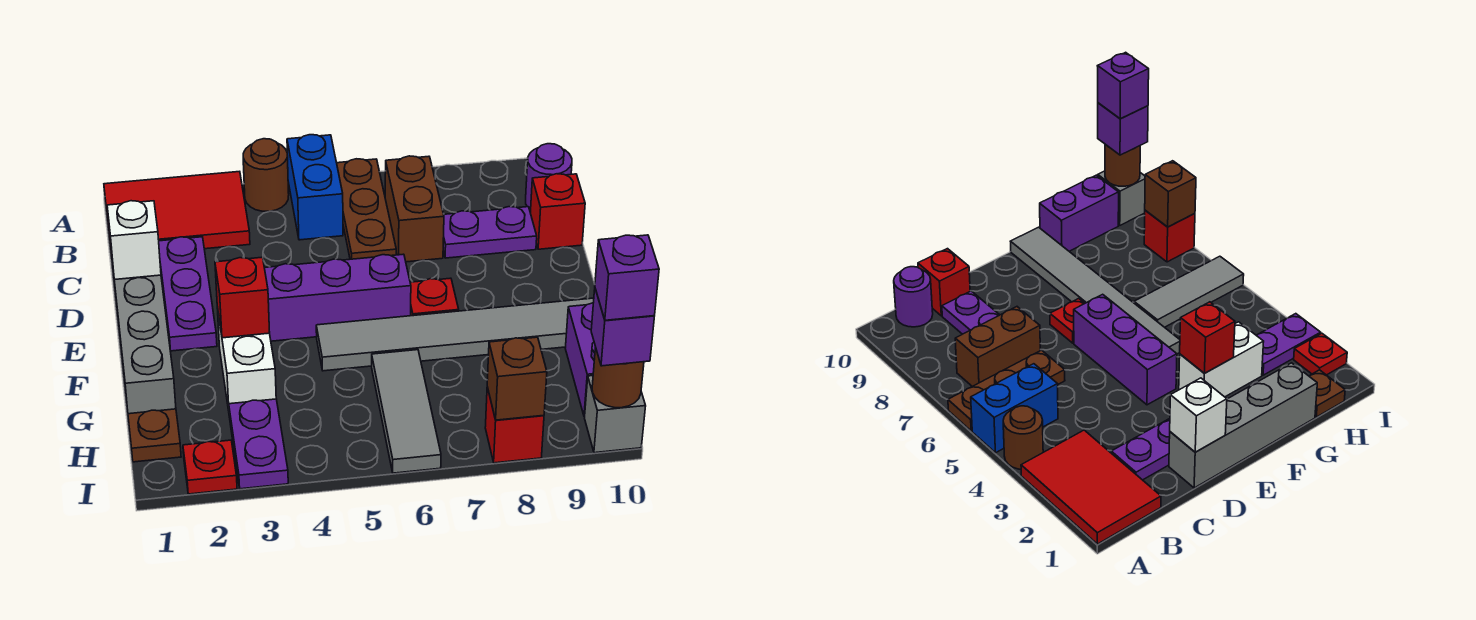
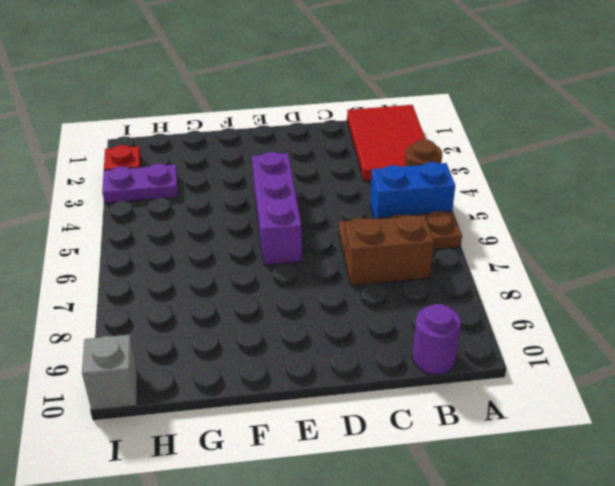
none -> purple plate C2:E2 level 1
none -> purple plate C8:C9 level 1
none -> red brick C10 level 1

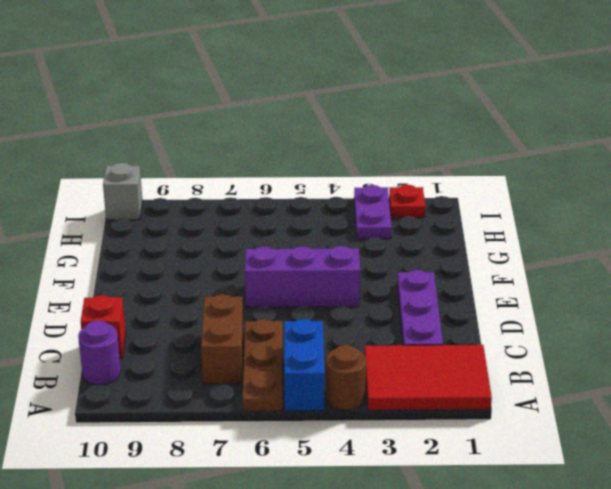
none -> purple plate C8:C9 level 1
none -> grey brick D1:G1 level 1
none -> red plate E7 level 1

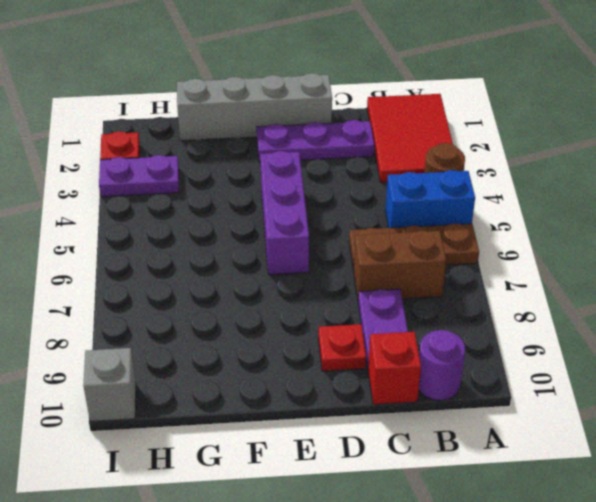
red plate D9 level 1 -> red plate E7 level 1
none -> white brick F3:G3 level 1
none -> grey tile F5:F10 level 1
none -> grey tile G6:I6 level 1

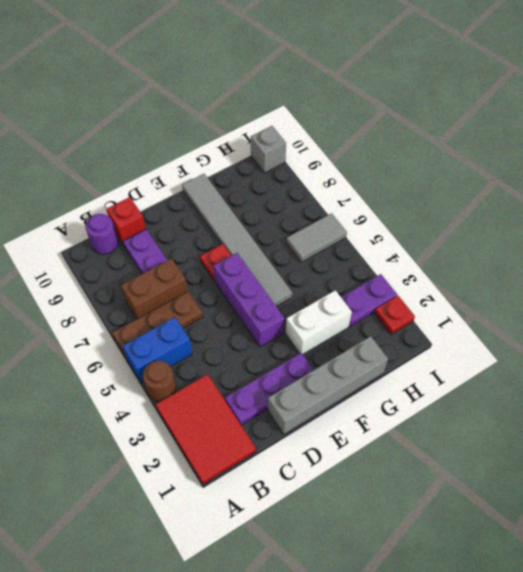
grey tile H6:I6 level 1 -> grey tile G6:I6 level 1
none -> purple brick G10:H10 level 1
none -> brown plate H1 level 1
none -> red brick I8 level 1

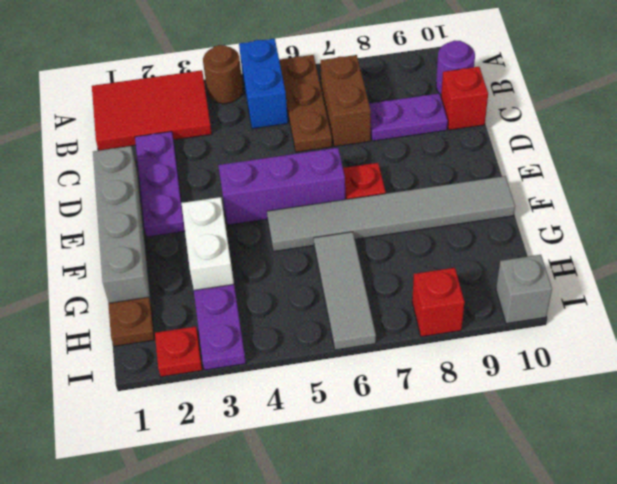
none -> purple brick G10:H10 level 1
none -> white brick D1 level 2
none -> red brick F3 level 2

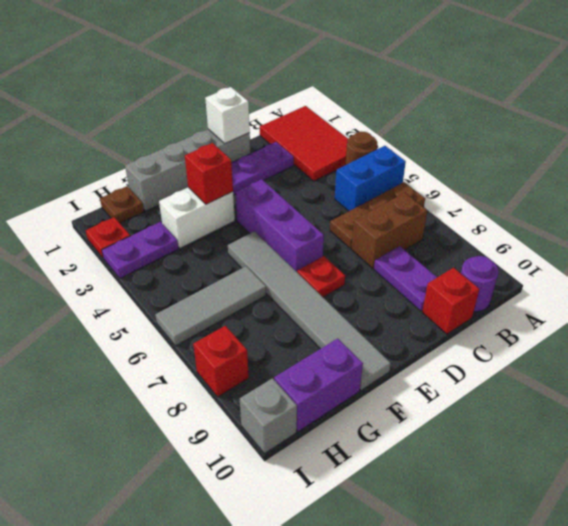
none -> brown brick I8 level 2
none -> brown round brick I10 level 2
none -> purple brick I10 level 3

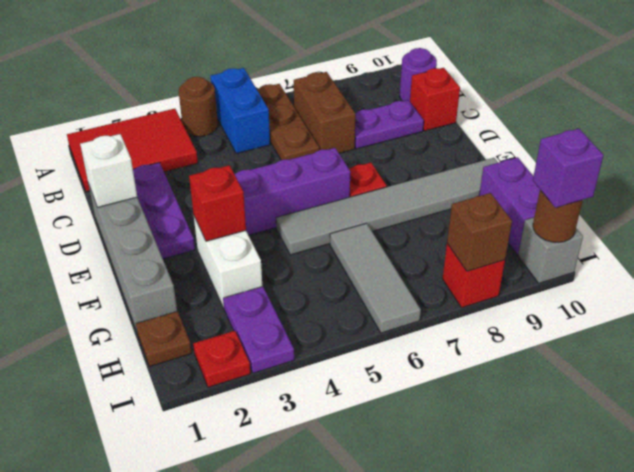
none -> purple brick I10 level 4

